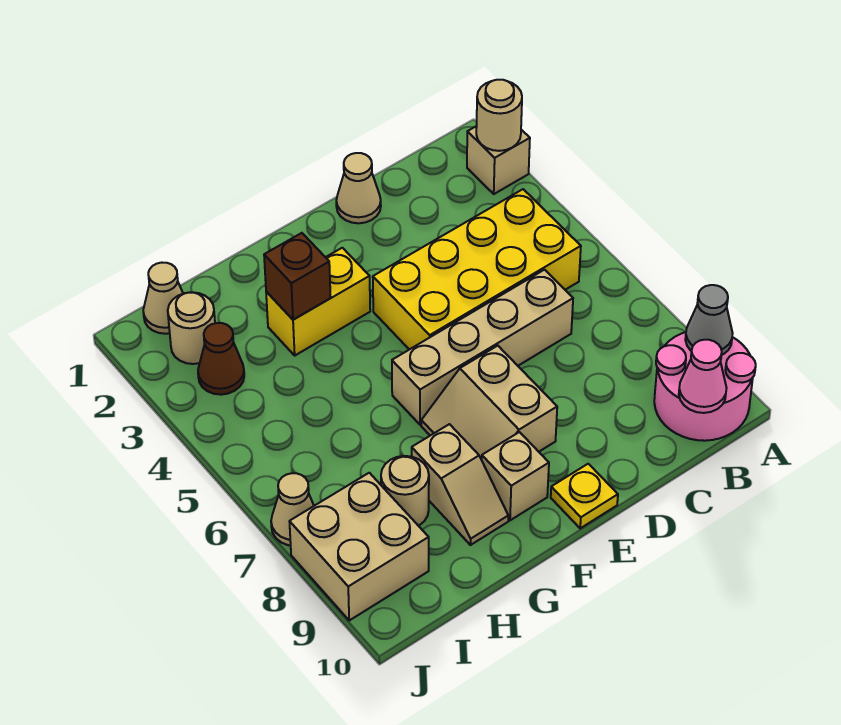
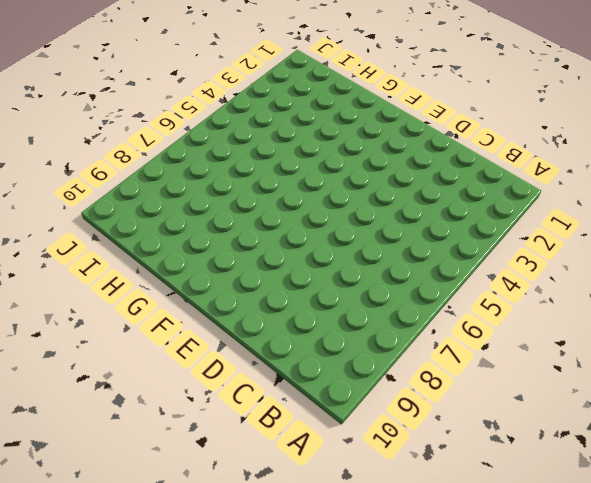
none -> tan brick A2 level 1
none -> pink round brick A9:B10 level 1
none -> yellow brick B4:E5 level 1

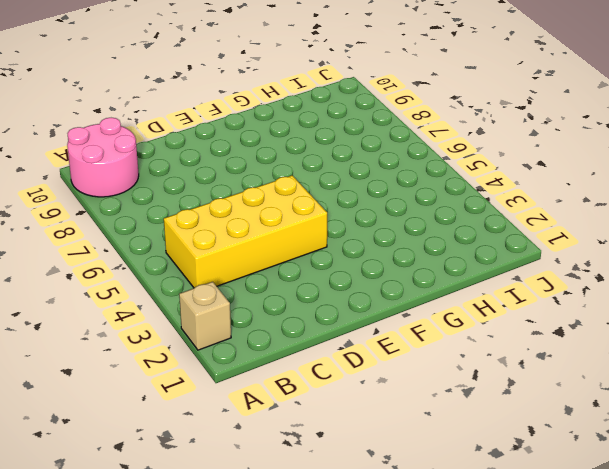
none -> tan brick C6:F6 level 1
none -> tan cone D1 level 1
none -> tan slope E7:F8 level 1 top E

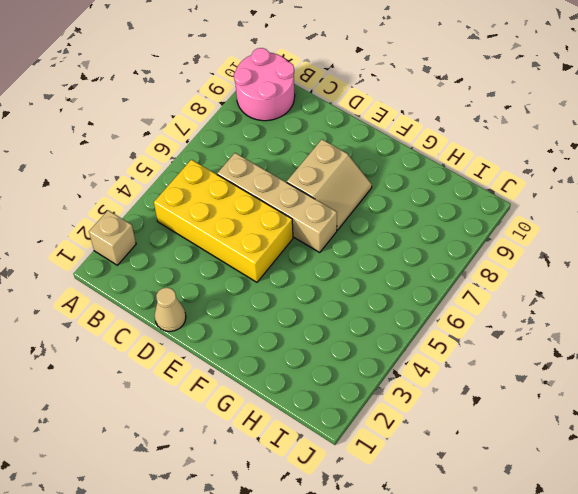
none -> yellow plate E10 level 1
none -> yellow brick F3:G3 level 1
none -> tan brick F9 level 1

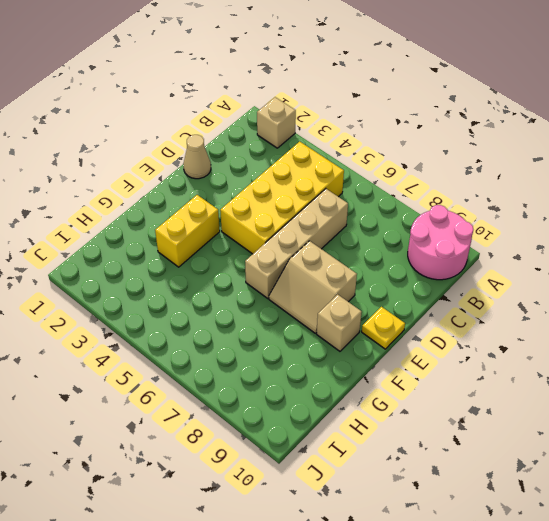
none -> tan slope G8:G9 level 1 top 8
none -> tan round brick H8 level 1
none -> tan cone I1 level 1

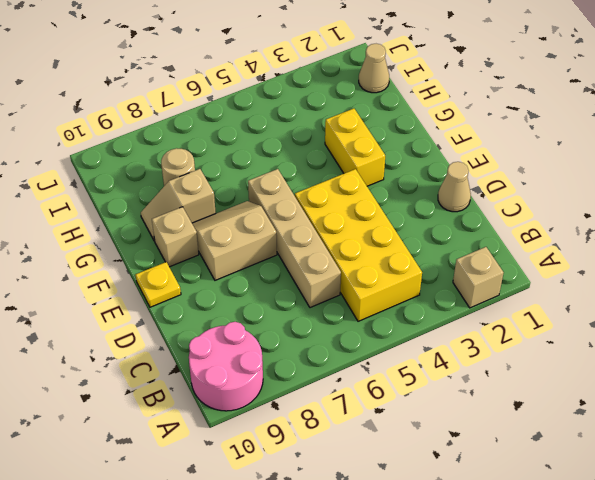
none -> tan round brick I2 level 1
none -> brown cone I3 level 1
none -> tan brick I8:J9 level 1

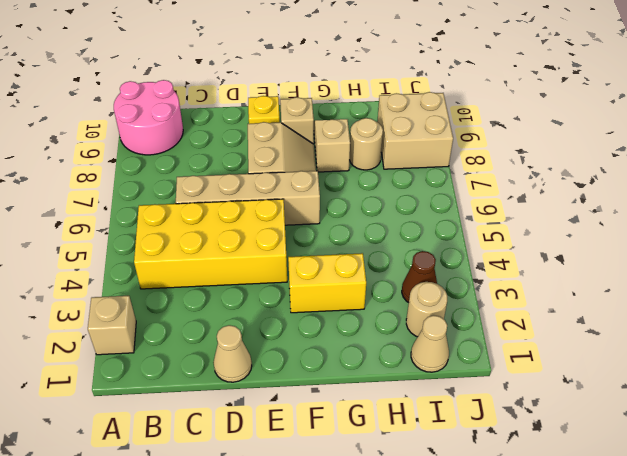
none -> tan cone J7 level 1
none -> tan round brick A2 level 2
none -> grey cone A9 level 2

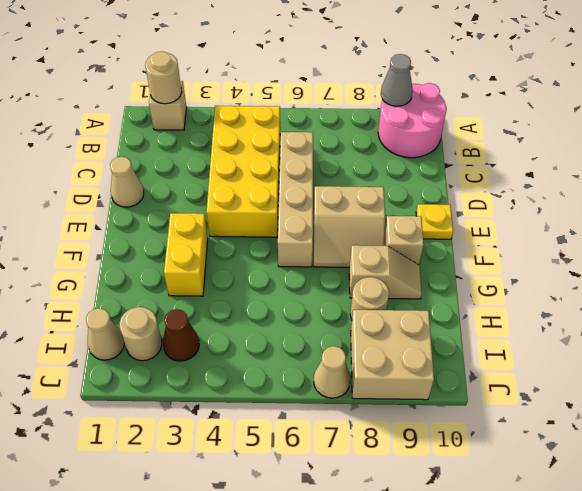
none -> pink cone B10 level 2
none -> brown brick G3 level 2

